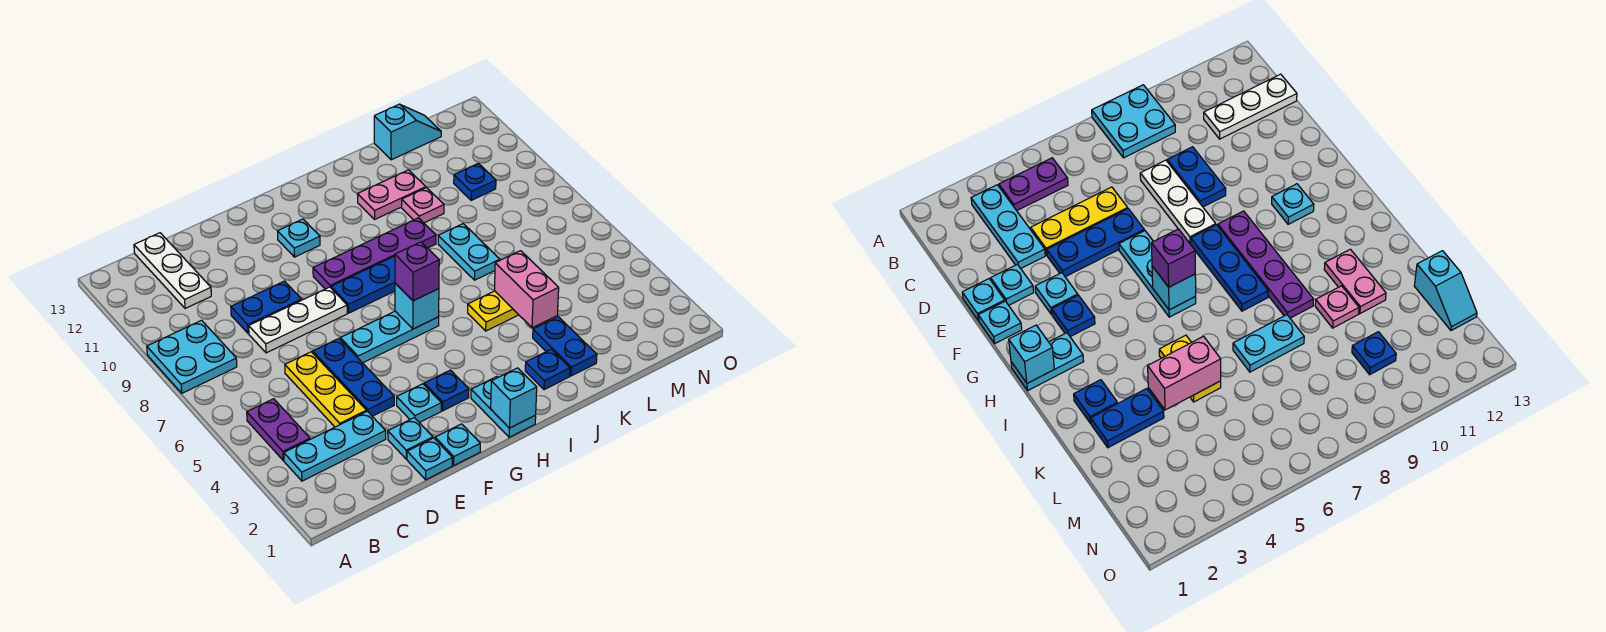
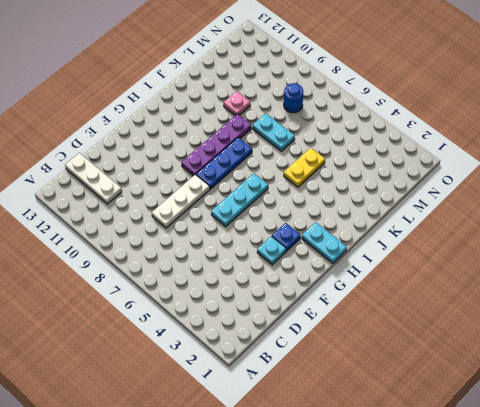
blue round brick M8 level 1 -> none
none -> cyan plate A8:B9 level 1
none -> cyan plate B3:D3 level 1
none -> purple plate B4:B5 level 1
none -> yellow plate D4:D6 level 1

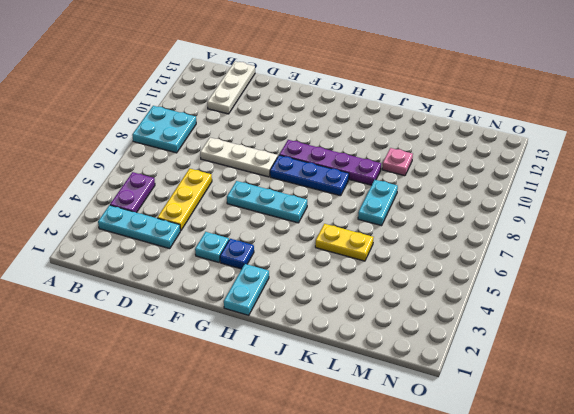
none -> blue plate D9:E9 level 1
none -> cyan plate E1 level 1
none -> cyan plate E2 level 1
none -> blue plate E4:E6 level 1

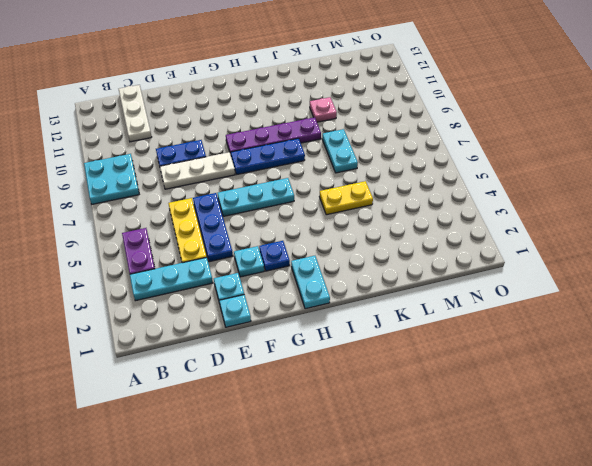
none -> cyan plate F1 level 1
none -> cyan plate G11 level 1
none -> blue plate J2 level 1
none -> pink plate J11:K11 level 1

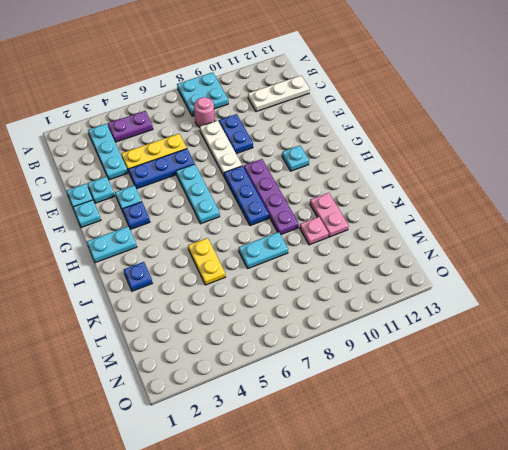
pink round brick C8 level 1 -> none
none -> blue plate K2:K3 level 1
none -> cyan slope L13:M13 level 1 top L
none -> blue plate M10 level 1
none -> cyan brick H1 level 2

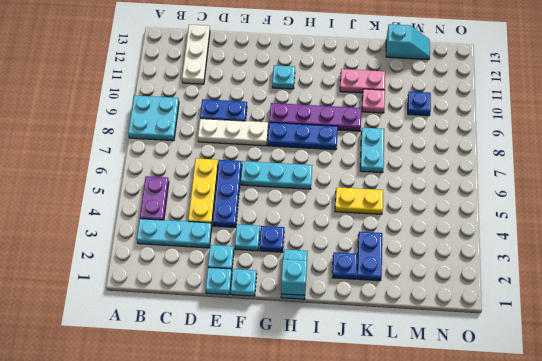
none -> cyan brick H6 level 2
none -> pink brick K4:K5 level 2
none -> purple brick H6 level 3

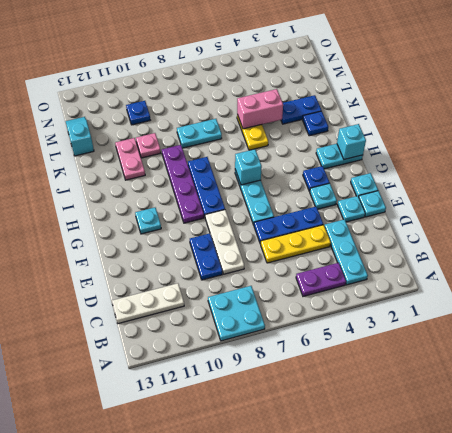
none -> purple brick H6 level 3

